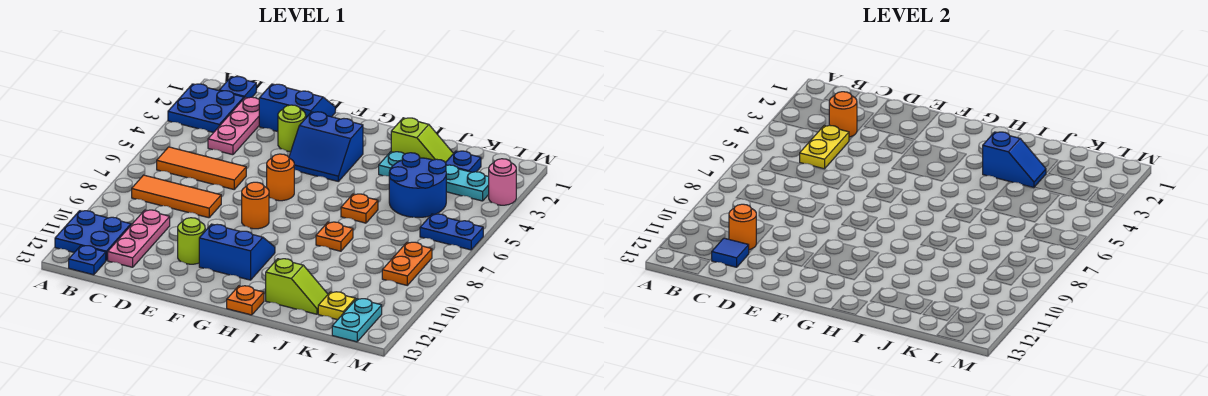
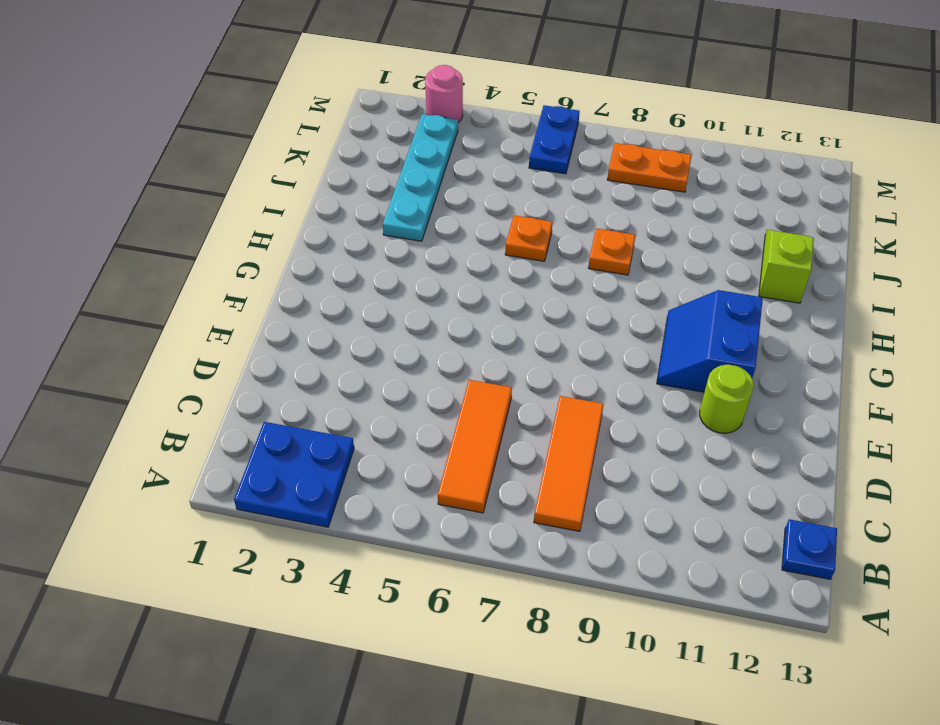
none -> blue plate A11:B12 level 1
none -> blue plate B1 level 1
none -> pink plate C2:C4 level 1
none -> pink plate C10:C12 level 1

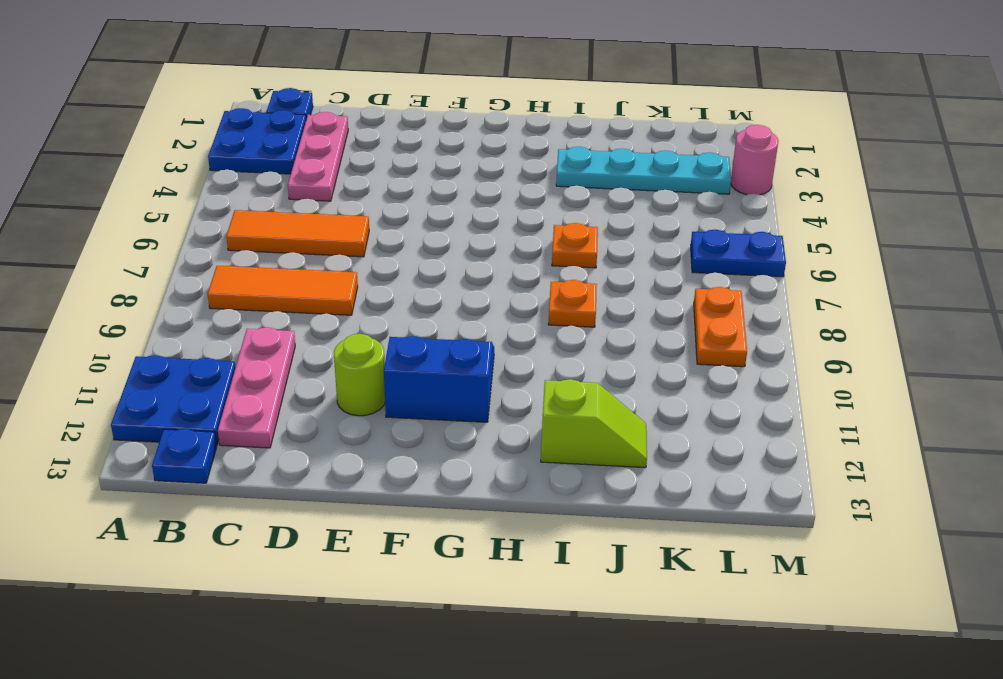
none -> blue slope D1:E2 level 1 top 2
none -> lime round brick E3 level 1
none -> blue slope F3:G4 level 1 top 3
none -> orange round brick F6 level 1

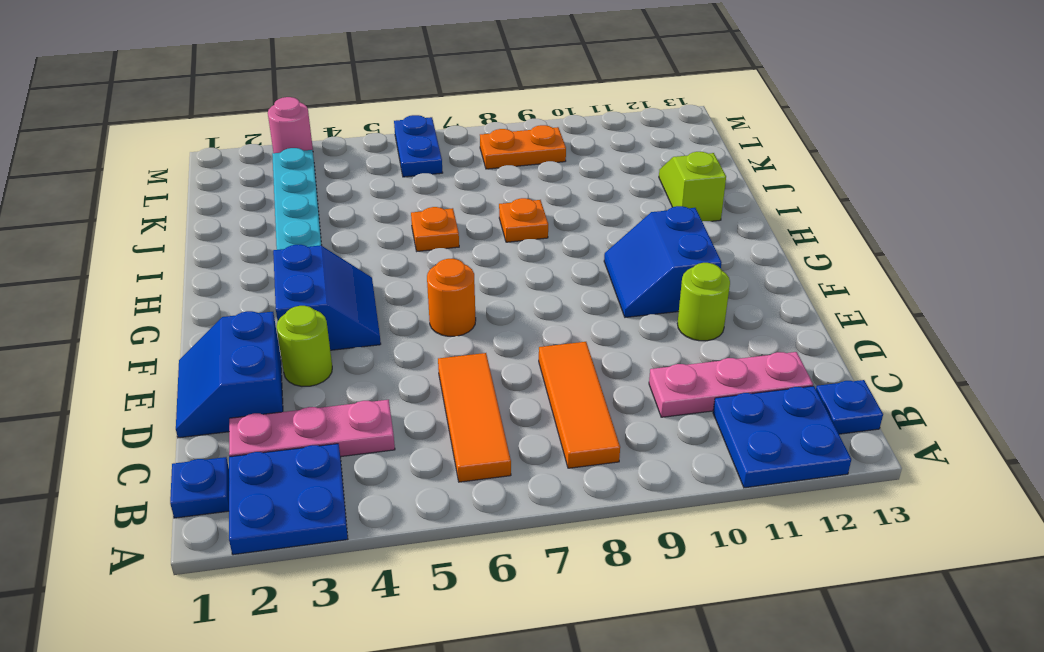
none -> orange round brick F8 level 1
none -> orange plate H13 level 1
none -> lime slope I2:J2 level 1 top I
none -> blue round brick J4:K5 level 1

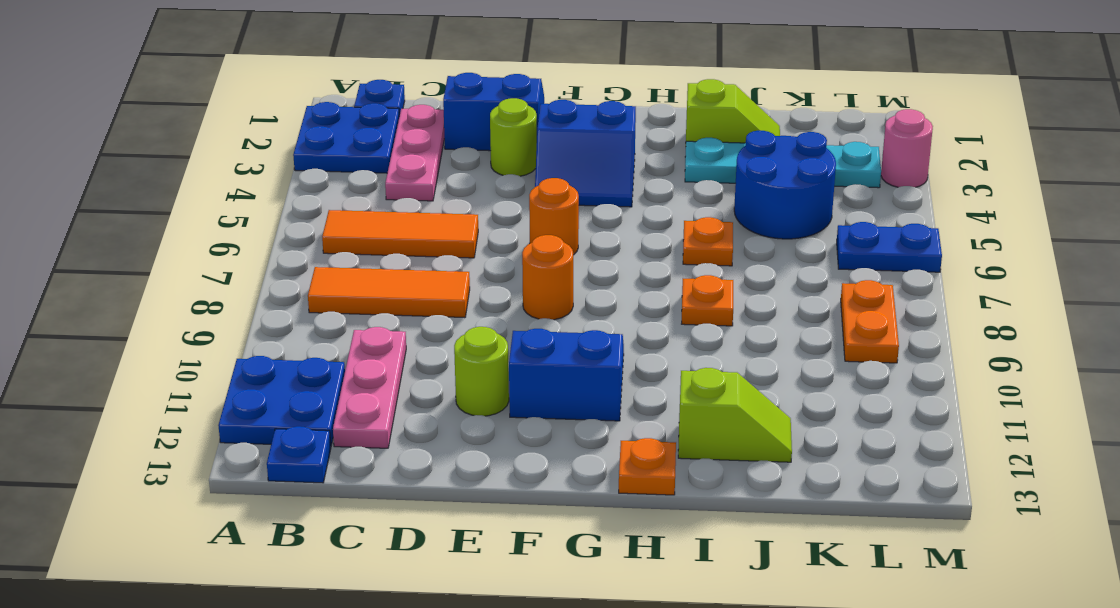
none -> blue plate K2 level 1
none -> yellow plate K12 level 1
none -> cyan plate L12:L13 level 1
none -> orange round brick C3 level 2

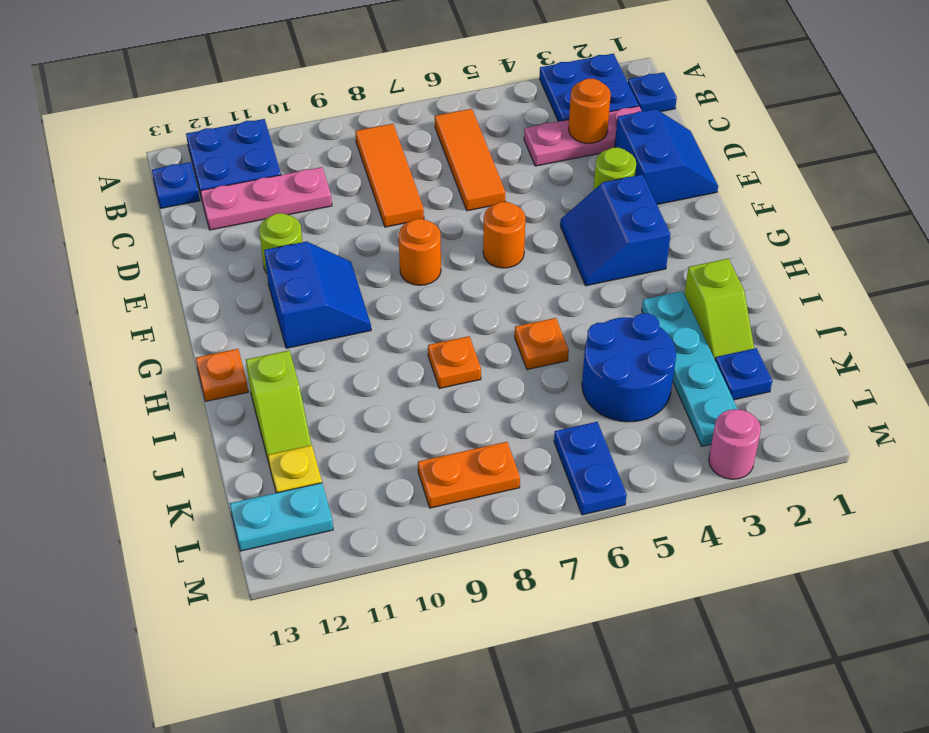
none -> yellow plate C4:C5 level 2
none -> orange round brick C11 level 2
none -> blue tile C12 level 2
none -> blue slope I3:J3 level 2 top I

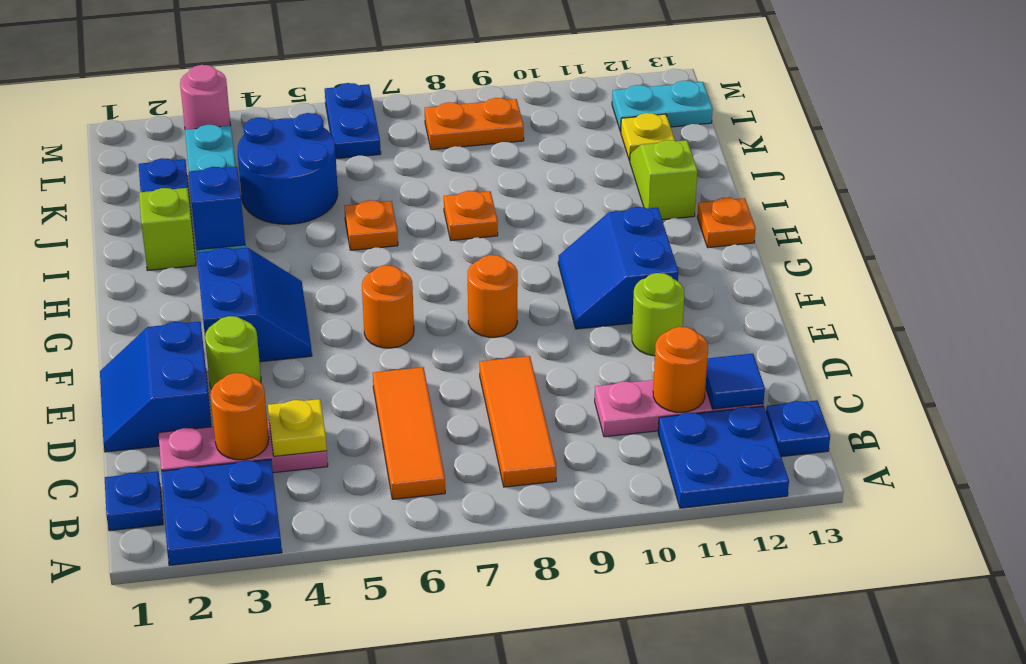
yellow plate C4 level 2 -> yellow plate C4:C5 level 2

